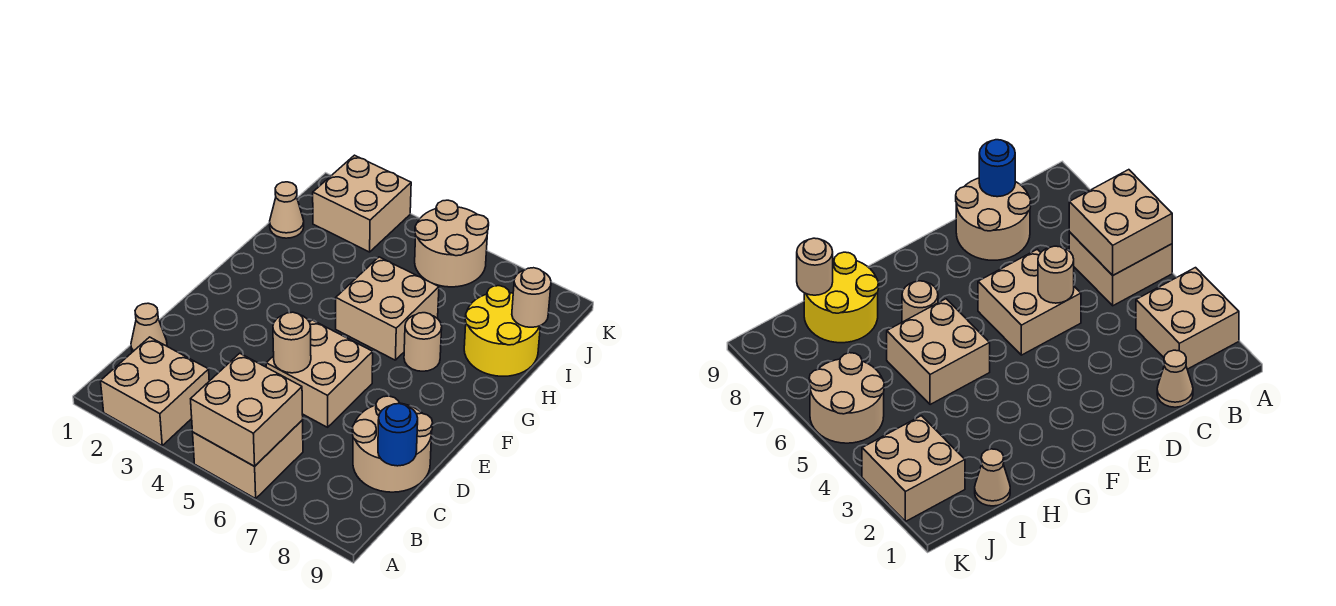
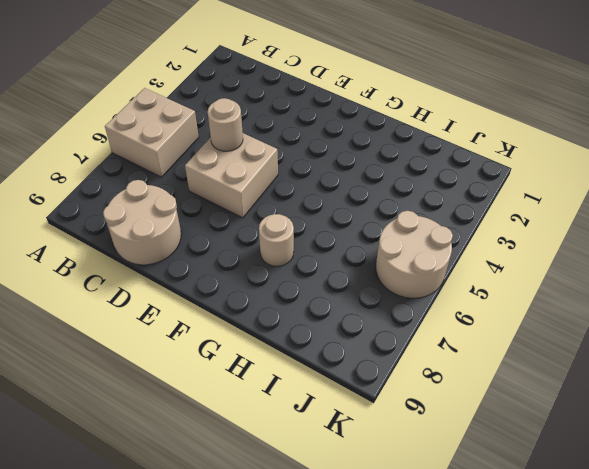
none -> tan brick A2:B3 level 1
none -> tan cone C1 level 1
none -> tan brick G5:H6 level 1

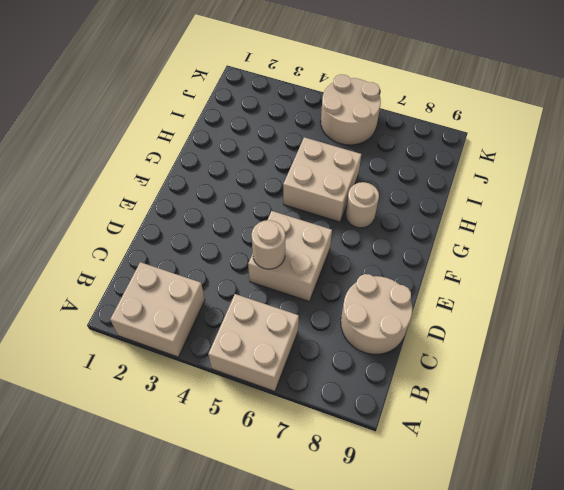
none -> tan cone C1 level 1
none -> yellow round brick H8:I9 level 1
none -> tan cone I1 level 1

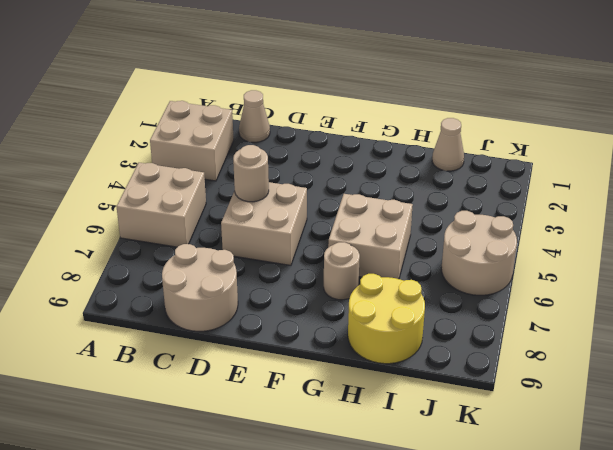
none -> tan brick J2:K3 level 1
none -> tan brick A5:B6 level 2
none -> blue round brick C9 level 2

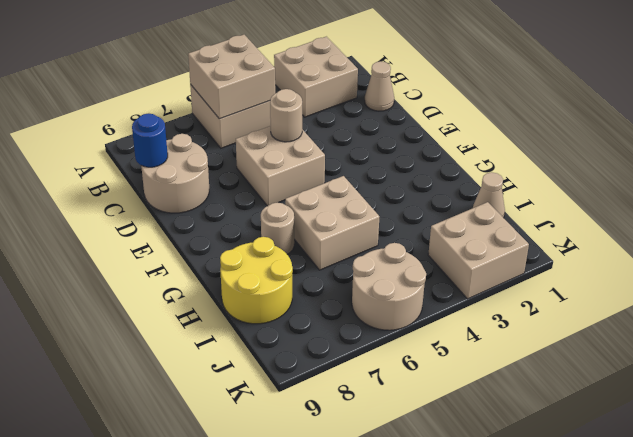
none -> tan round brick I9 level 2

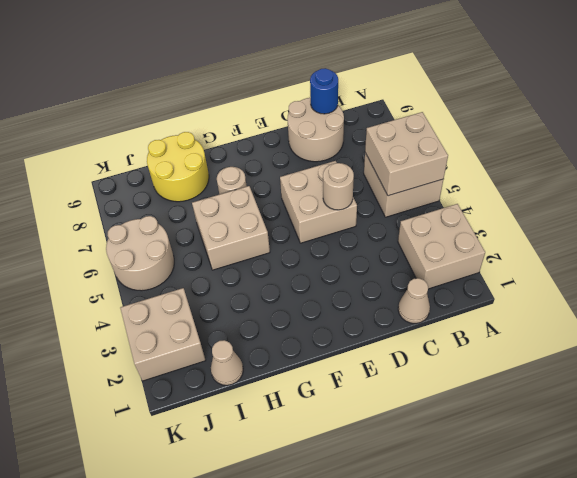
none -> tan round brick I9 level 2

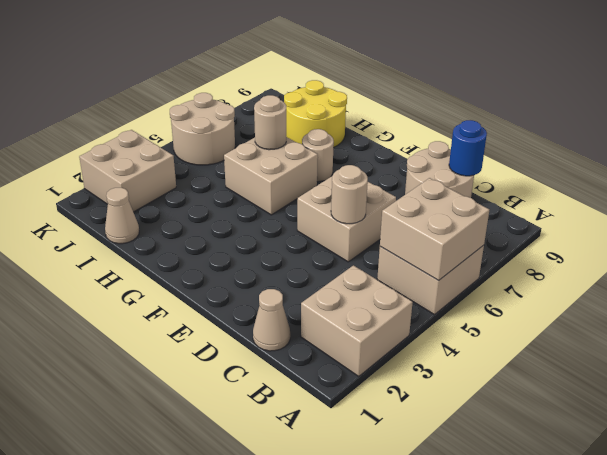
tan round brick H6 level 2 -> tan round brick I9 level 2

